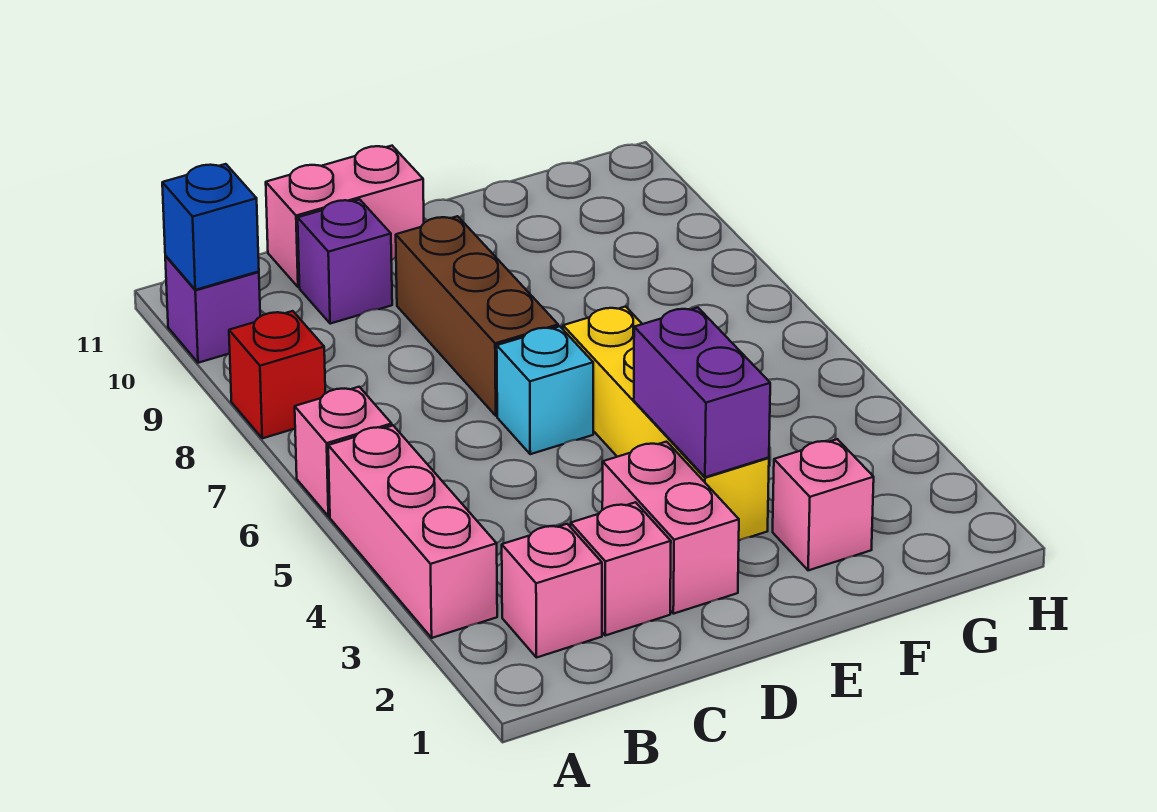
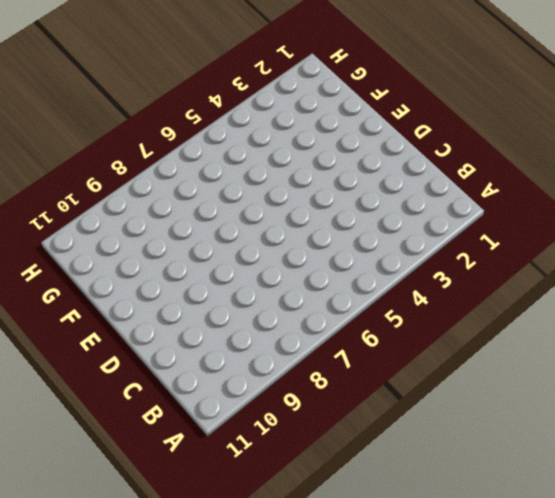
none -> pink brick A3:A5 level 1
none -> pink brick A6 level 1
none -> red brick A8 level 1

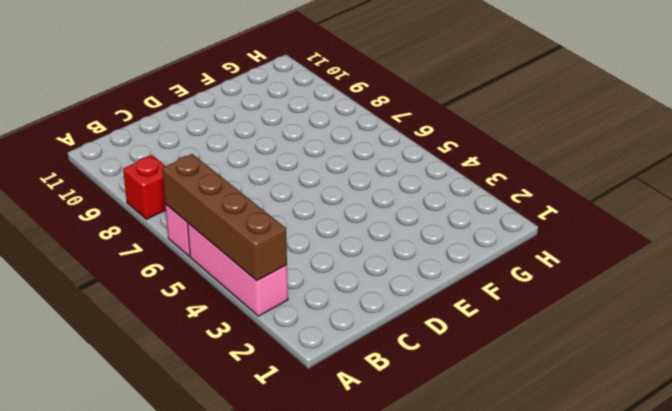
brown brick A3:A6 level 2 -> none
none -> purple brick A10 level 1
none -> pink brick B2 level 1
none -> pink brick C2 level 1

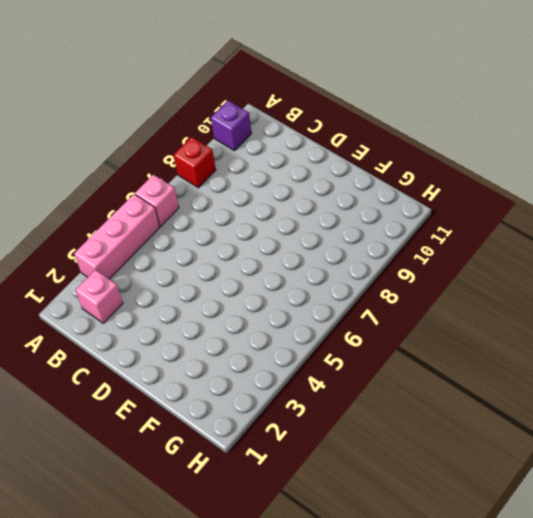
none -> pink brick C2 level 1
none -> purple brick C10 level 1
none -> pink brick C11:D11 level 1

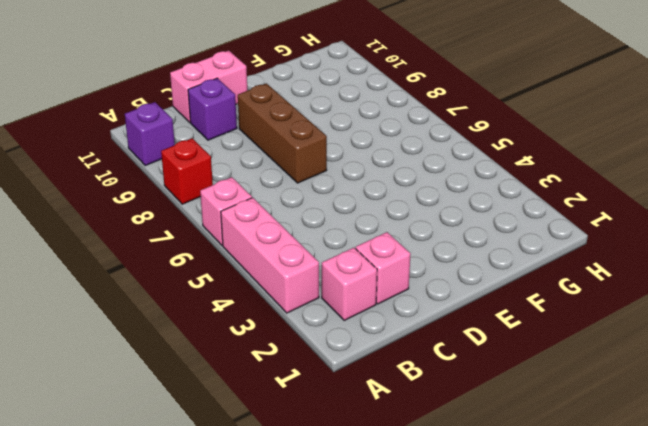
none -> pink brick D2:D3 level 1
none -> cyan brick D6 level 1
none -> yellow brick E3:E6 level 1

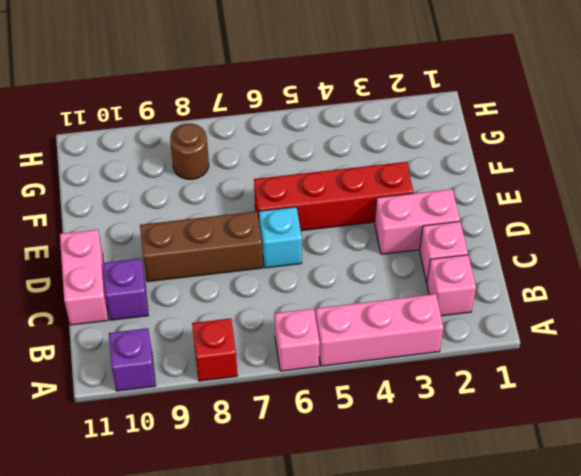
red brick E3:E6 level 1 -> yellow brick E3:E6 level 1
brown round brick G8 level 1 -> none
none -> pink brick F2 level 1
none -> blue brick A10 level 2
none -> purple brick E3:E4 level 2

